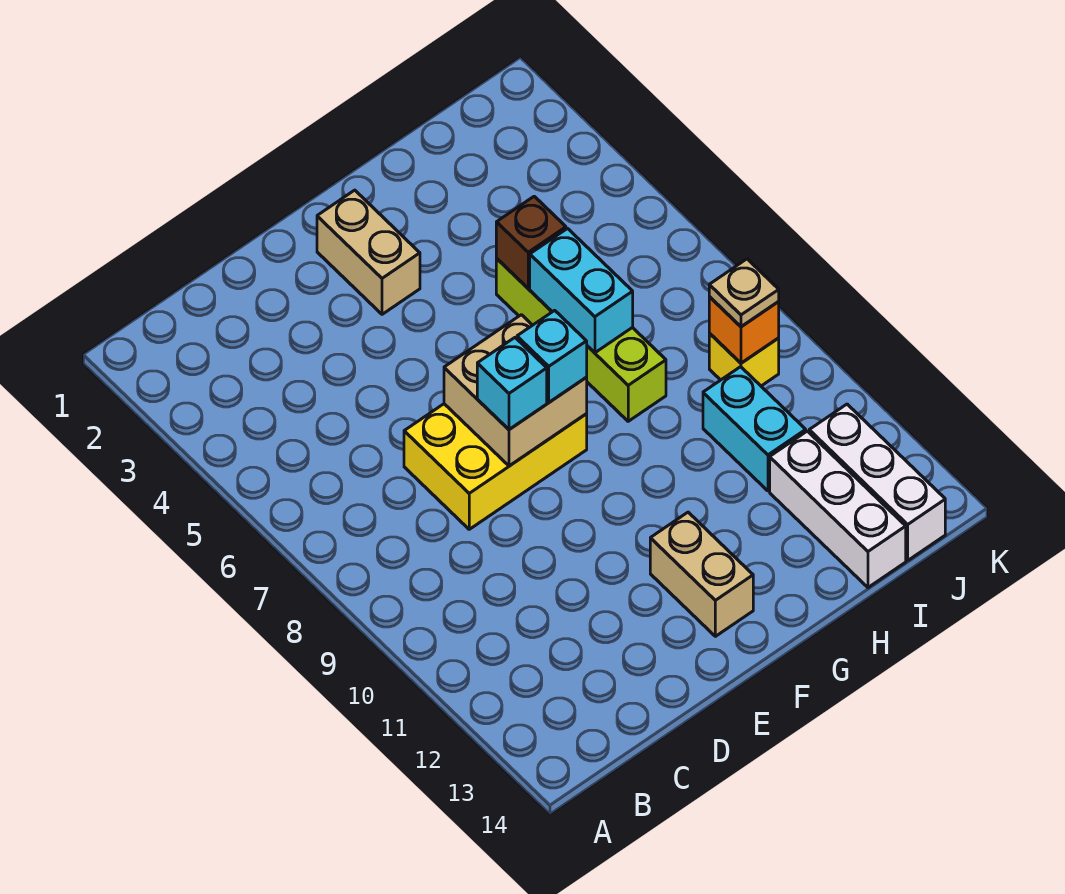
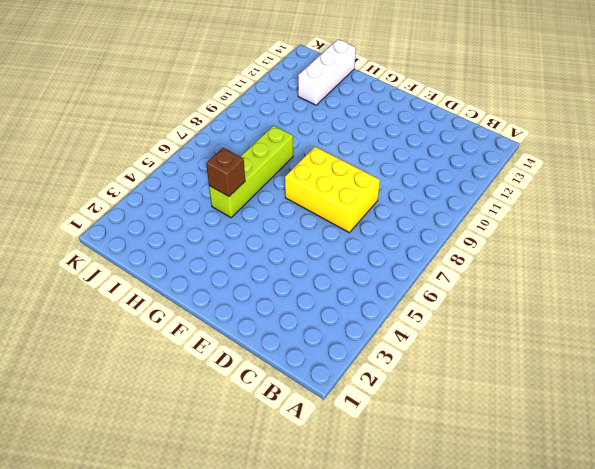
none -> tan brick F2:F3 level 1
none -> tan brick F12:F13 level 1
none -> cyan brick I10:I11 level 1

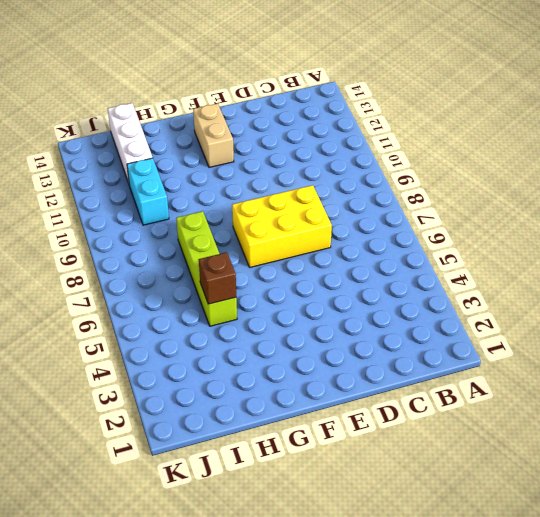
none -> tan brick F2:F3 level 1
none -> yellow brick J9 level 1
none -> white brick J12:J14 level 1

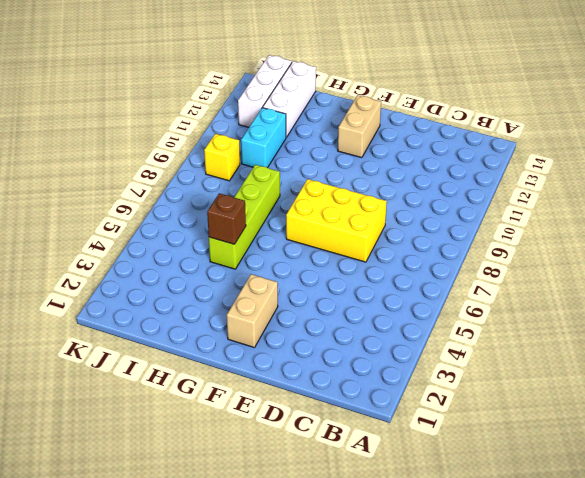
none -> tan brick E7:F8 level 2
none -> cyan brick H6:H7 level 2
none -> orange brick J9 level 2

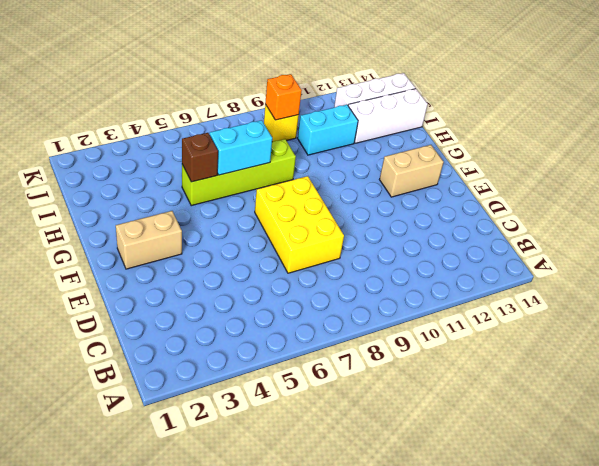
none -> tan brick E7:F8 level 2
none -> cyan brick E8 level 3
none -> cyan brick F8 level 3

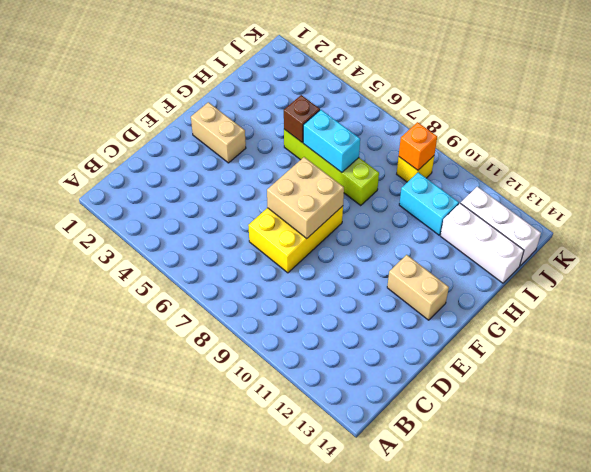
none -> cyan brick E8 level 3
none -> cyan brick F8 level 3
none -> tan plate J9 level 3

